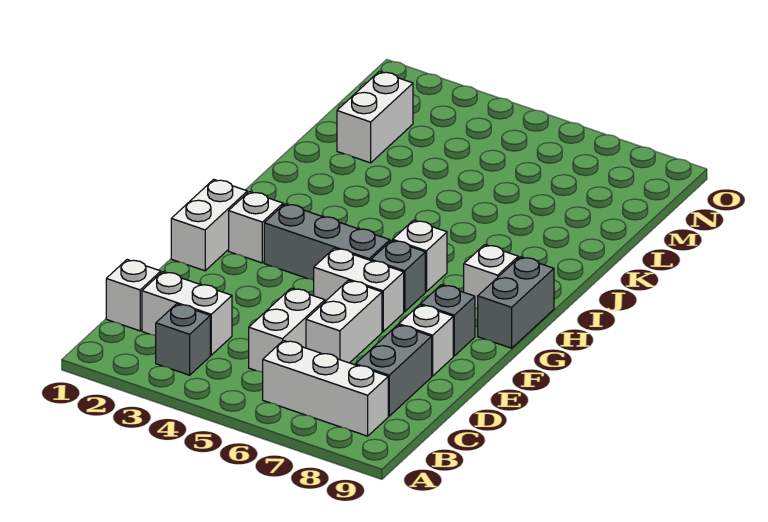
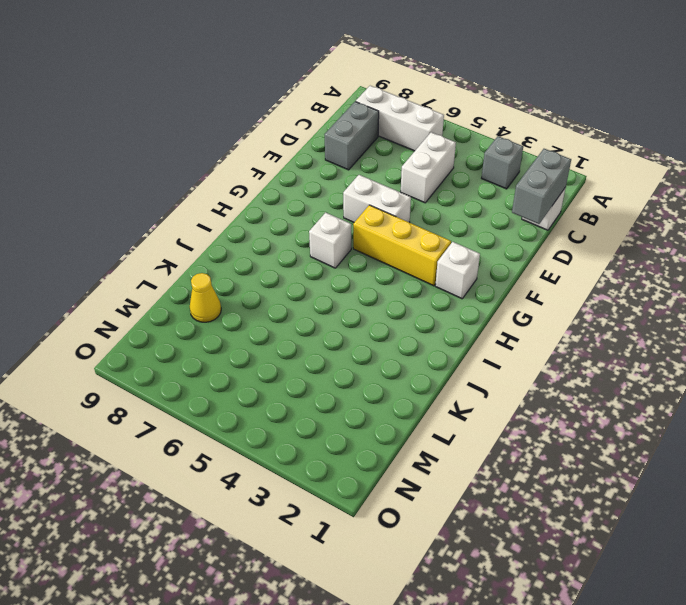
grey brick C1:D1 level 2 -> grey brick G9:H9 level 1
yellow brick G3:G5 level 1 -> grey brick G3:G5 level 1
yellow cone L8 level 1 -> none
none -> white brick C2:C3 level 1
none -> white brick D6:E6 level 1
none -> white brick E8 level 1

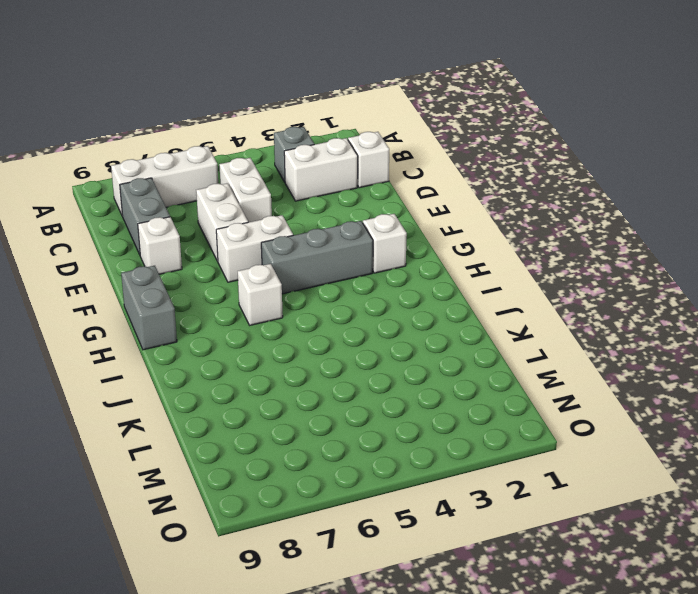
none -> white brick F1:G1 level 1
none -> grey brick F8 level 1
none -> grey brick G6 level 1

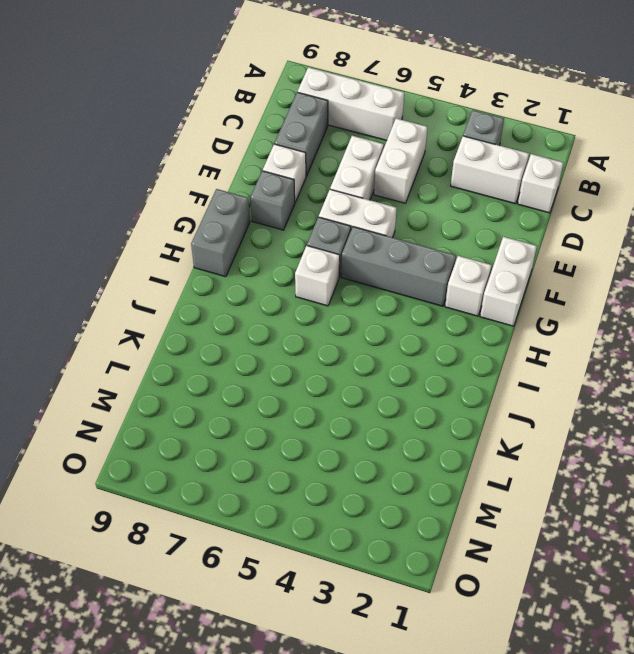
none -> white brick H8 level 1
none -> white brick L2:M2 level 1

